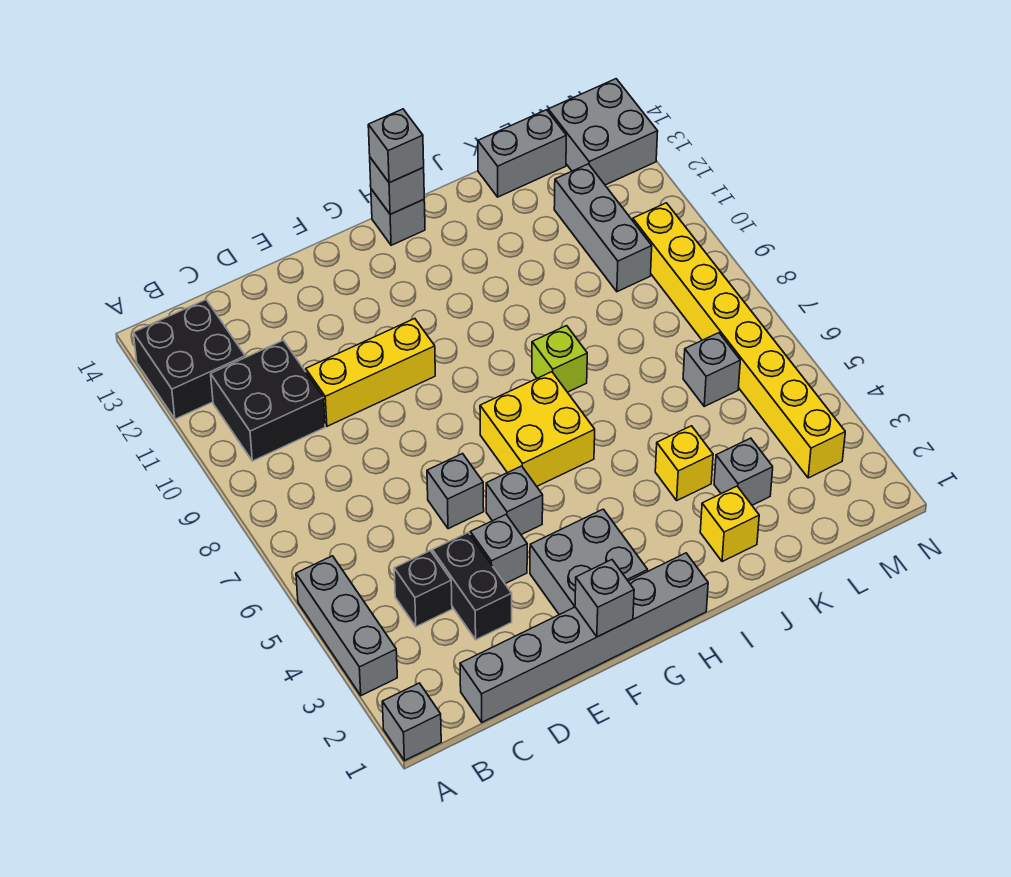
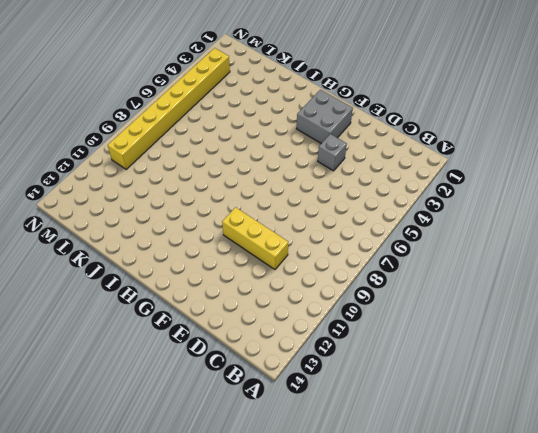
none -> grey brick A1 level 1
none -> grey brick A3:A5 level 1
none -> black brick A12:B13 level 1

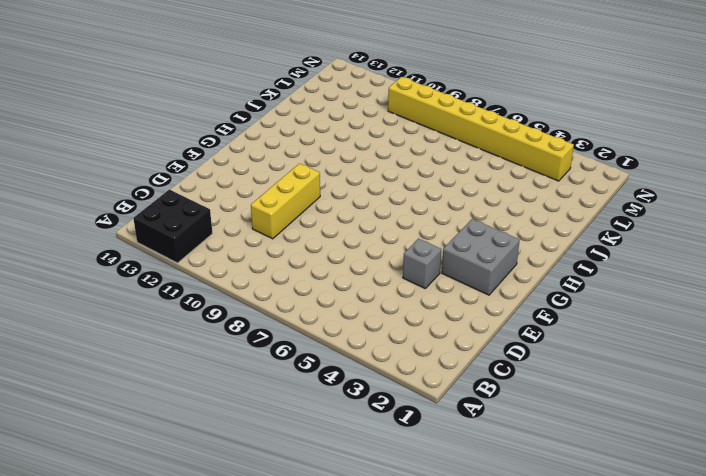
none -> grey brick A1 level 1
none -> grey brick A3:A5 level 1
none -> black brick B10:C11 level 1

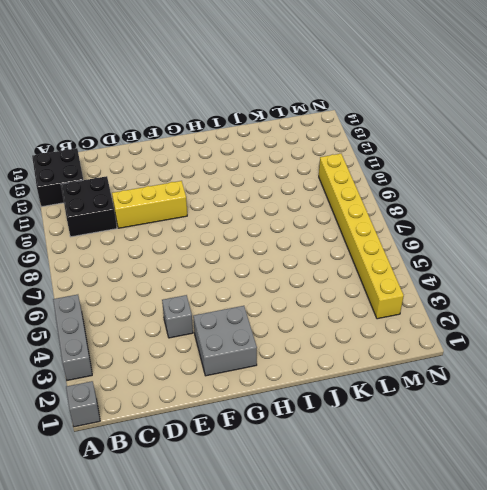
none -> grey brick C1:H1 level 1
none -> black brick C4 level 1
none -> black brick D3:D4 level 1

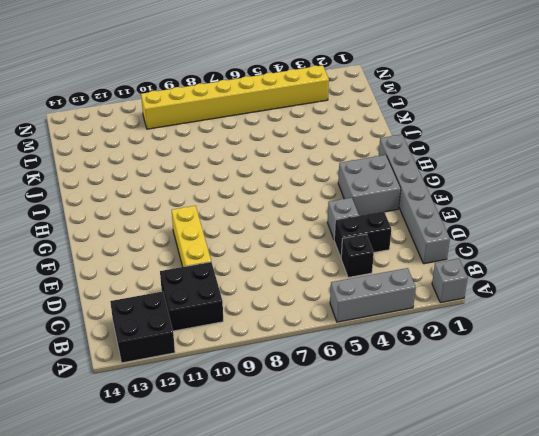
none -> grey brick E6 level 1
none -> grey brick F5 level 1
none -> yellow brick G6:H7 level 1

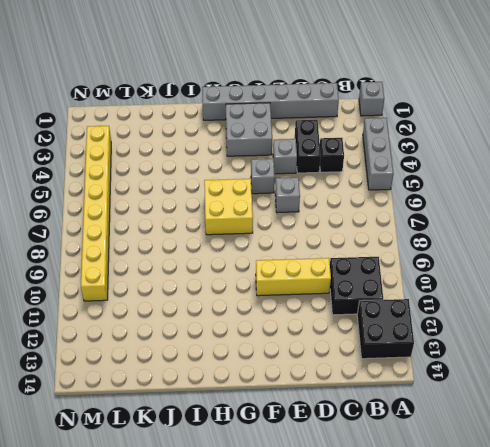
none -> grey brick H14 level 1
none -> lime brick I8 level 1
none -> yellow brick J2 level 1

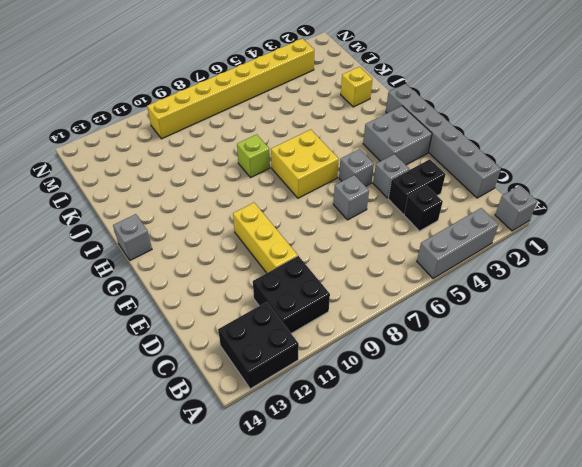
none -> yellow brick J4 level 1
none -> grey brick K3 level 1
none -> grey brick K14:L14 level 1

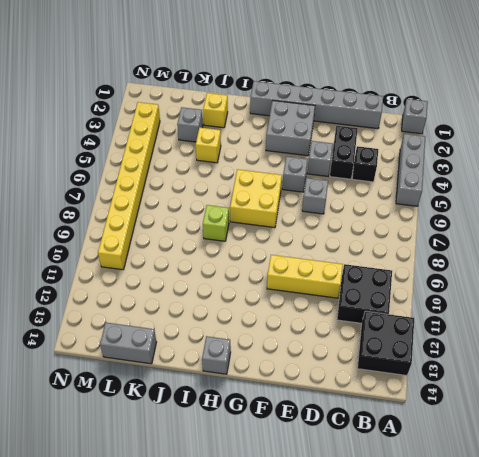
none -> grey brick L6 level 1
none -> grey brick L10:L12 level 1
none -> grey brick M13:N14 level 1

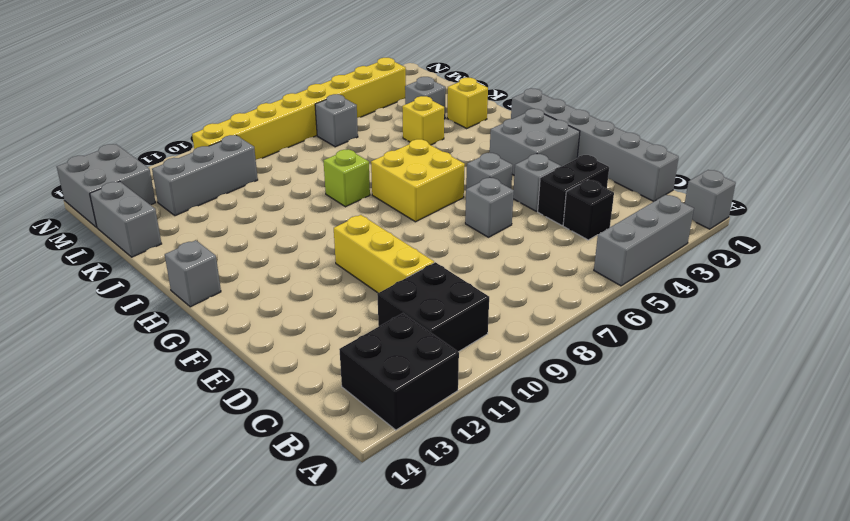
none -> grey brick F1 level 2
none -> grey brick H14 level 2
none -> grey brick H14 level 3

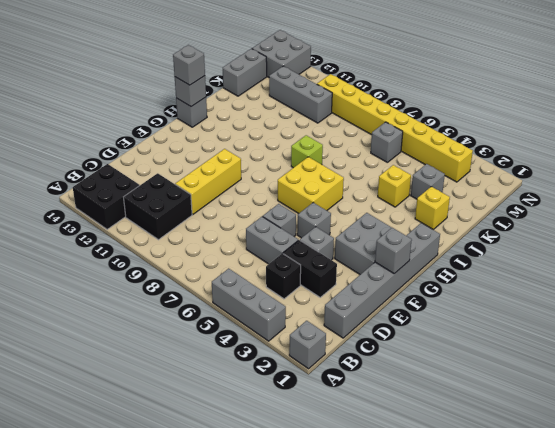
grey brick D5:D6 level 1 -> none

